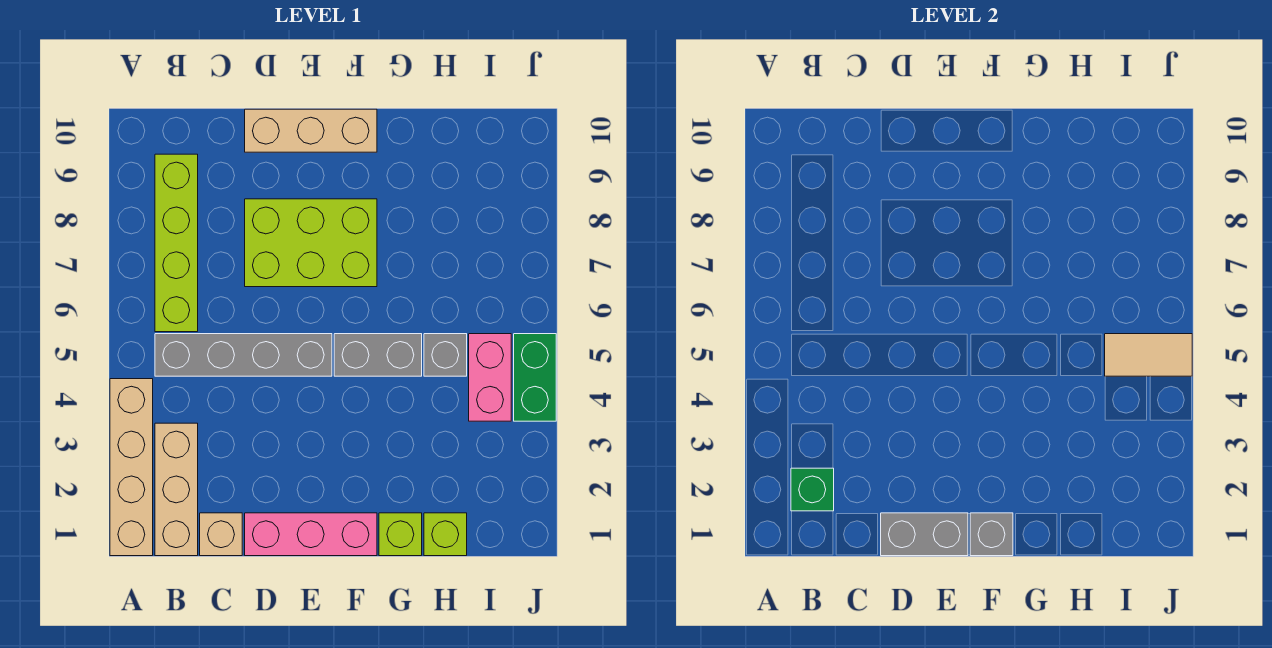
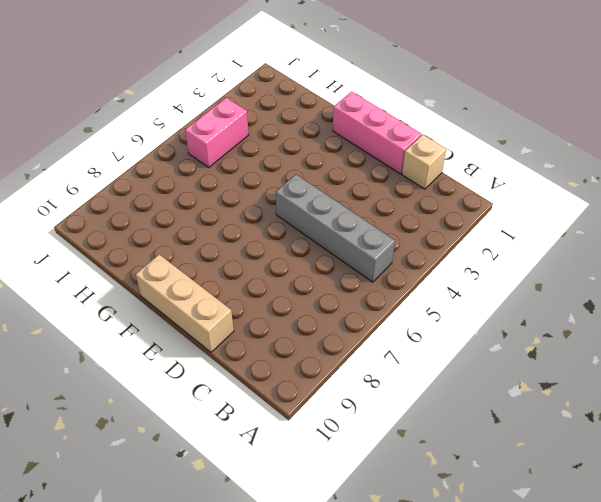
none -> tan brick A1:A4 level 1
none -> tan brick B1:B3 level 1
none -> lime brick B6:B9 level 1

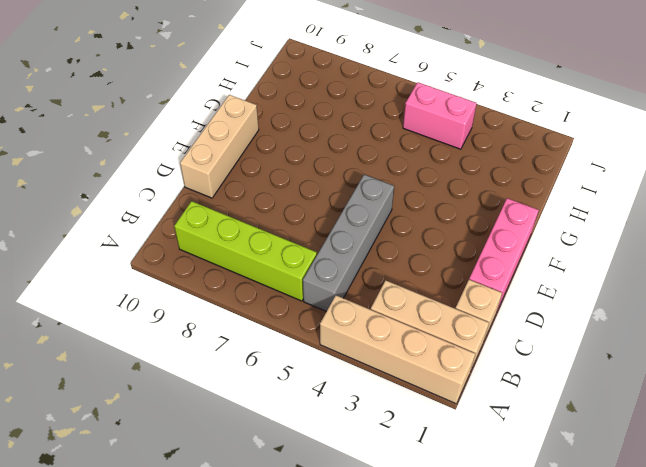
none -> lime brick D7:F8 level 1
none -> grey brick F5:G5 level 1
none -> lime brick G1 level 1

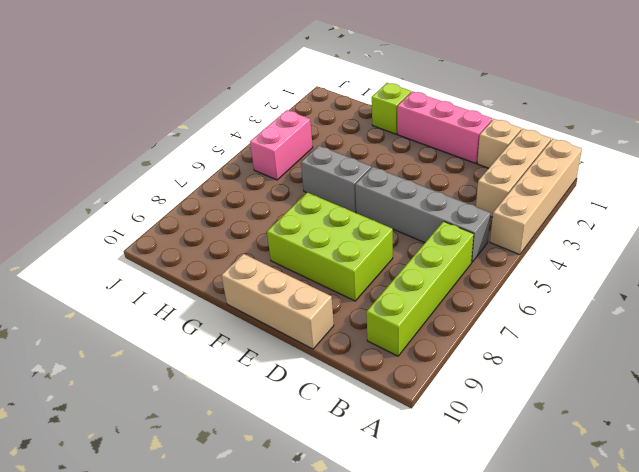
none -> lime brick H1 level 1
none -> grey brick H5 level 1
none -> green brick J4:J5 level 1

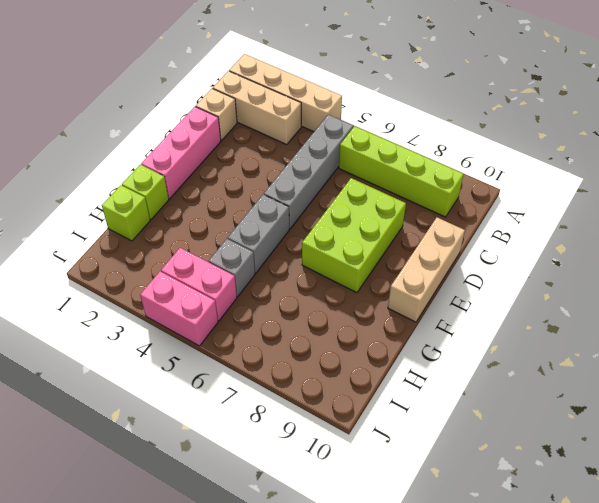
pink brick J4:J5 level 1 -> green brick J4:J5 level 1
none -> green brick B2 level 2
none -> grey brick D1:E1 level 2
none -> grey brick F1 level 2

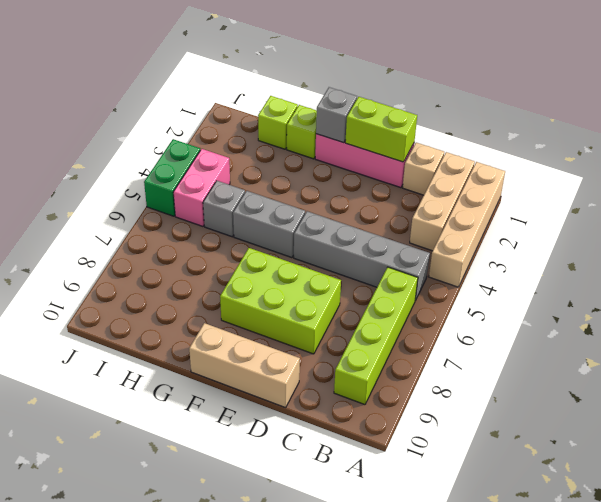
lime brick D1:E1 level 2 -> grey brick D1:E1 level 2
none -> green brick B2 level 2
none -> tan tile I5:J5 level 2

